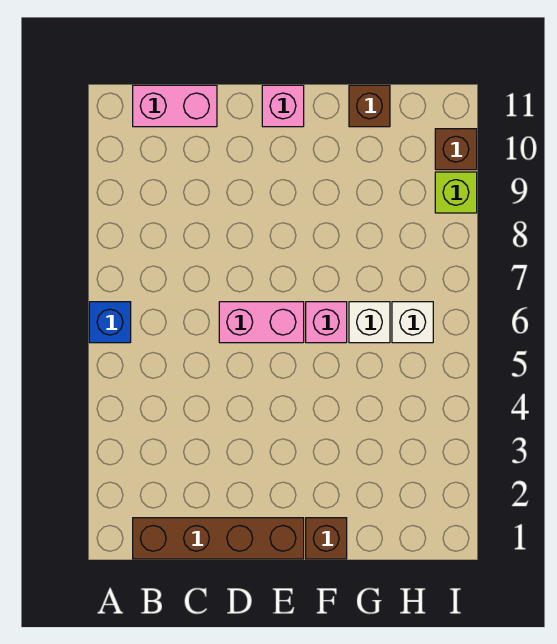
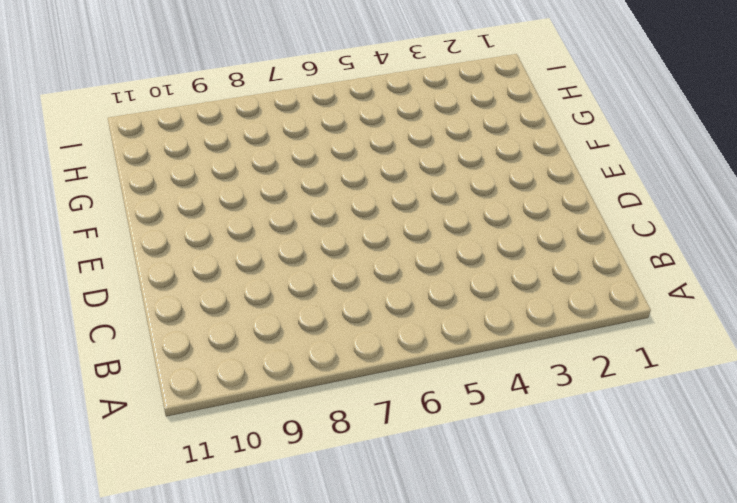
none -> blue brick A6 level 1
none -> brown brick B1:E1 level 1
none -> pink brick B11:C11 level 1

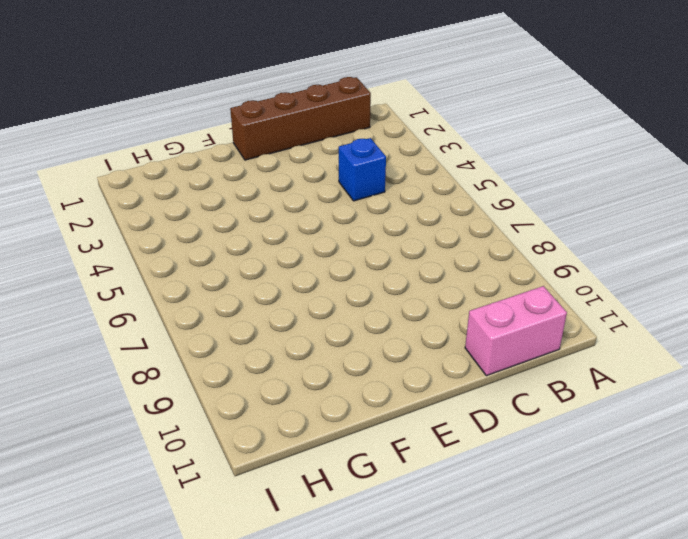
blue brick C4 level 1 -> blue brick A6 level 1
none -> pink brick D6:E6 level 1
none -> pink brick E11 level 1
none -> brown brick F1 level 1

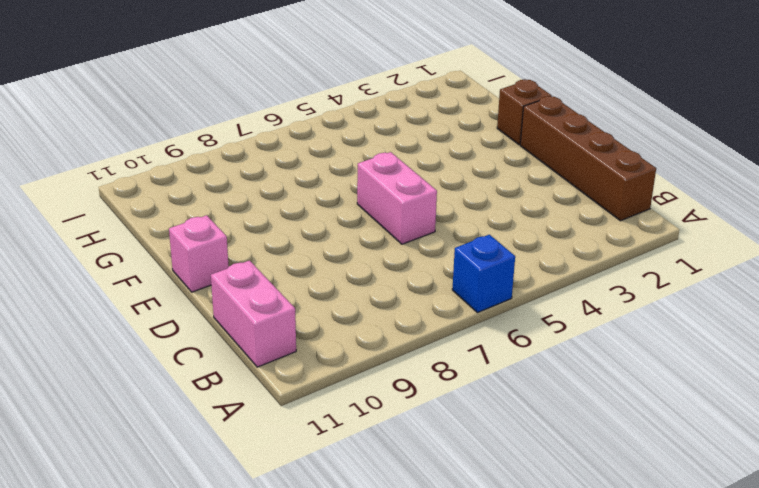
none -> pink brick F6 level 1
none -> white brick G6 level 1
none -> brown brick G11 level 1

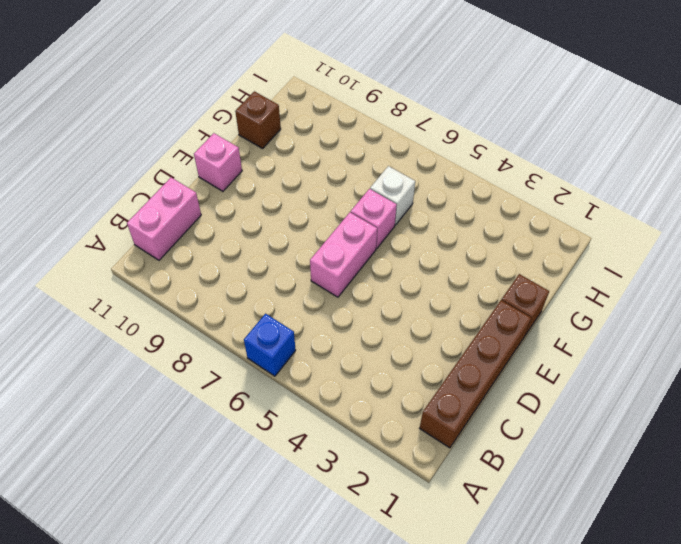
none -> white brick H6 level 1
none -> lime brick I9 level 1
none -> brown brick I10 level 1

